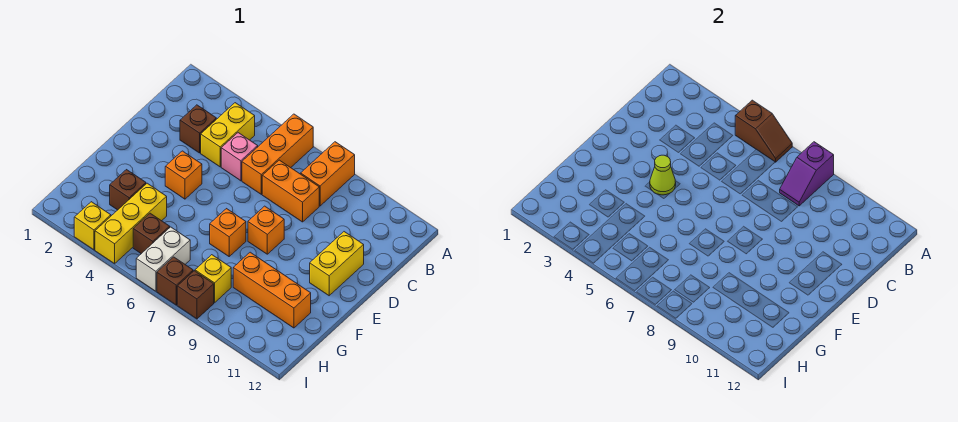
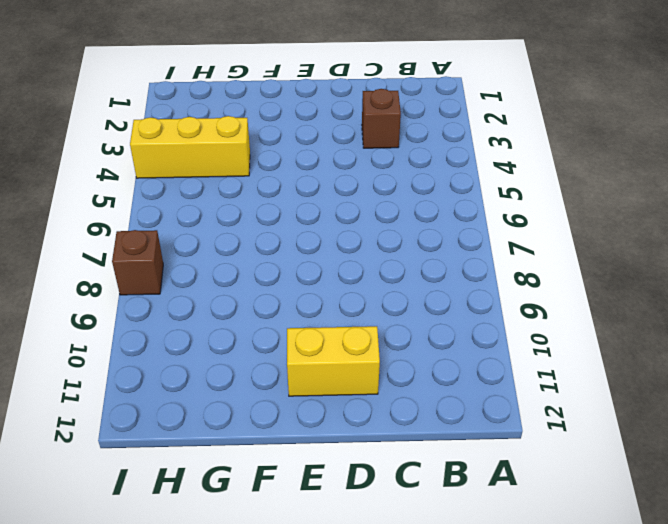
none -> orange brick A6:C6 level 1
none -> orange brick A8:B8 level 1
none -> yellow brick B4:C4 level 1

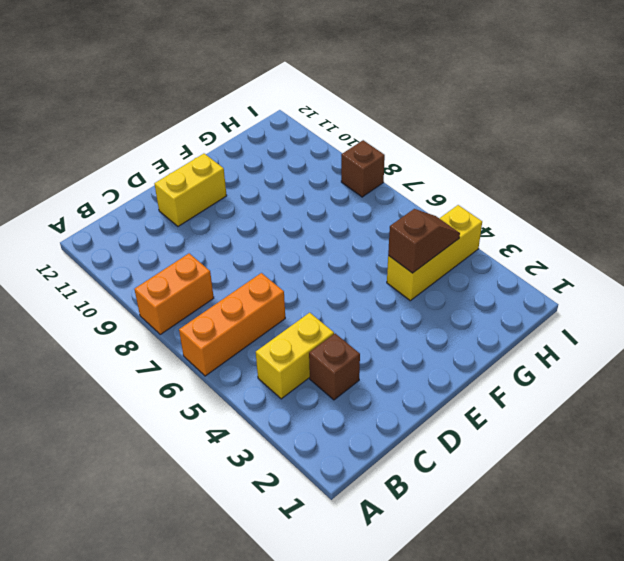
brown slope G4:H4 level 2 top G -> brown slope A5:A6 level 2 top 5
none -> pink brick C5 level 1
none -> orange brick C7:C8 level 1
none -> orange brick E4 level 1

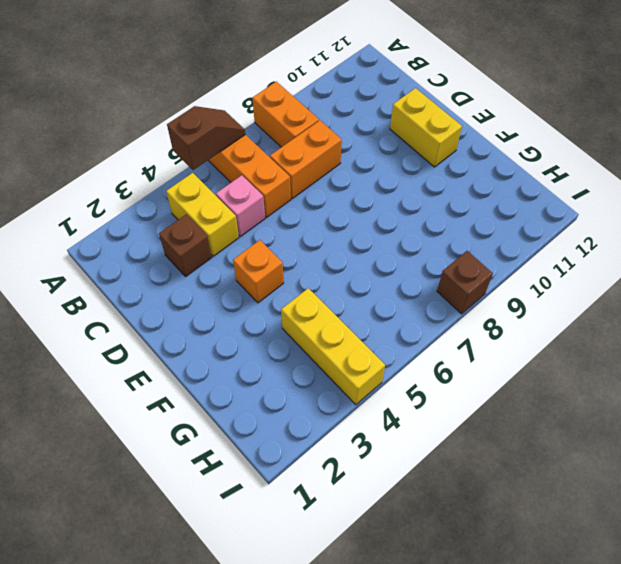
none -> orange brick E8 level 1
none -> orange brick F7 level 1
none -> brown brick G3 level 1

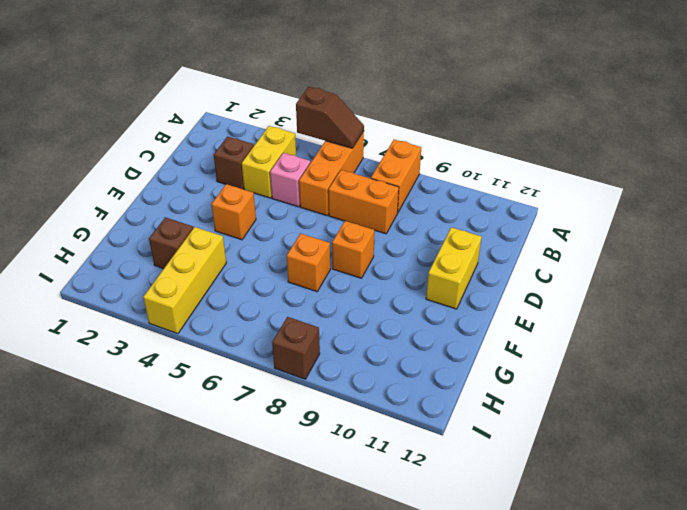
none -> orange brick G9:G11 level 1
none -> brown brick H5 level 1
none -> white brick H6:I6 level 1

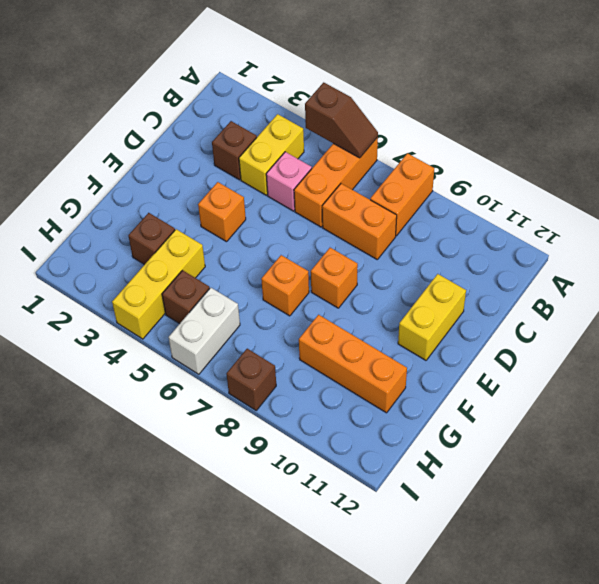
none -> yellow brick H8 level 1
none -> yellow brick I3 level 1
none -> brown brick I7 level 1

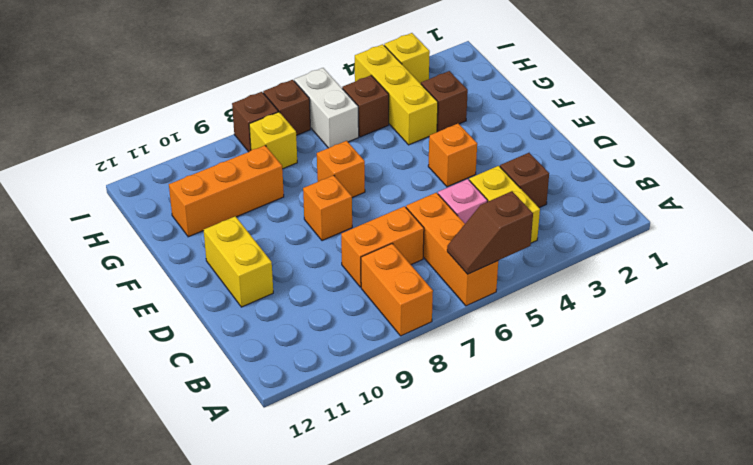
none -> purple slope A8:B8 level 2 top A
none -> lime cone E4 level 2

